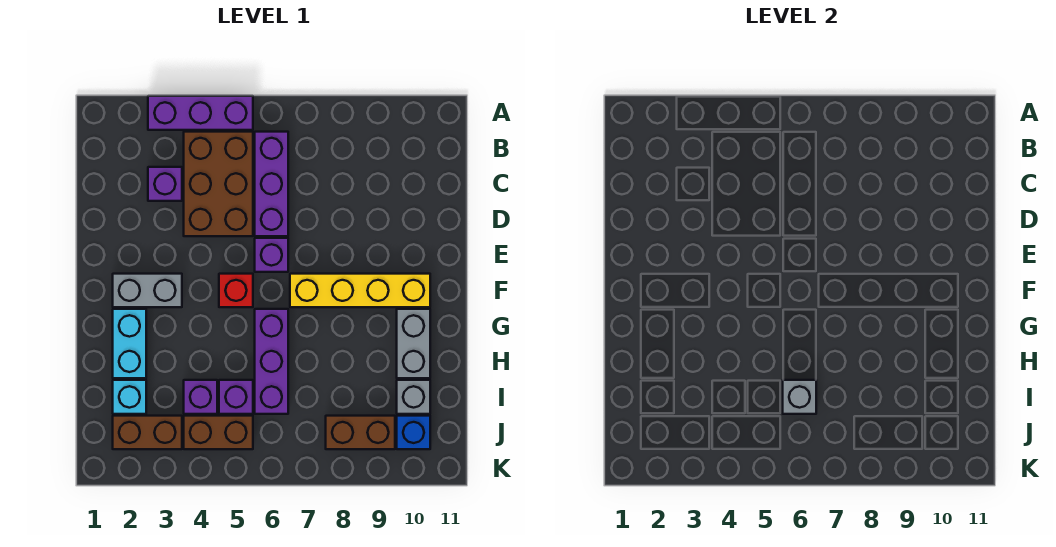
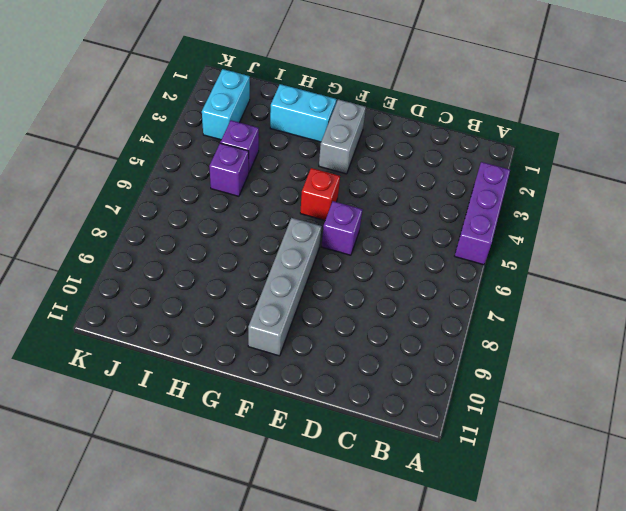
grey brick F7:F10 level 1 -> yellow brick F7:F10 level 1
cyan brick J2:J3 level 1 -> brown brick J2:J3 level 1
none -> brown brick B4:D5 level 1
none -> purple brick B6:D6 level 1
none -> purple brick C3 level 1

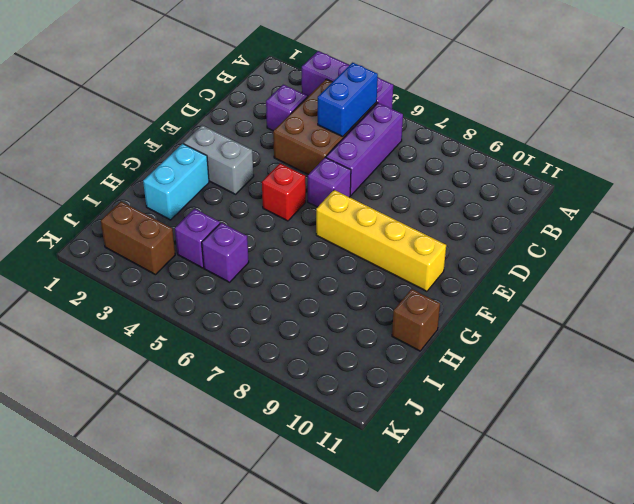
blue brick B5:C5 level 2 -> none
brown brick H11 level 1 -> none
none -> purple brick G6:I6 level 1
none -> grey brick G10:H10 level 1
none -> cyan brick I2 level 1

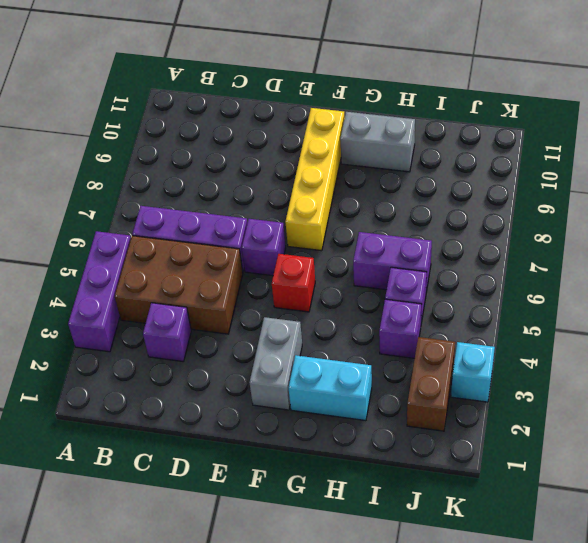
purple brick H6:I6 level 1 -> purple brick G6:I6 level 1
cyan brick K3 level 1 -> cyan brick I2 level 1
none -> grey brick I10 level 1
none -> brown brick J4:J5 level 1
none -> brown brick J8:J9 level 1

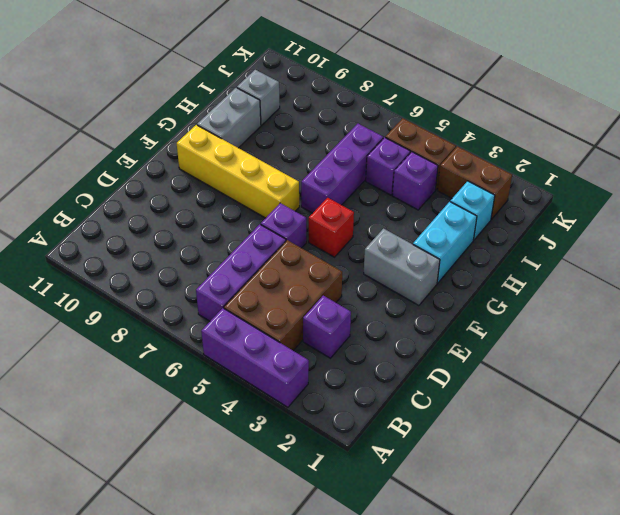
none -> brown brick J8:J9 level 1
none -> blue brick J10 level 1
none -> grey brick I6 level 2

